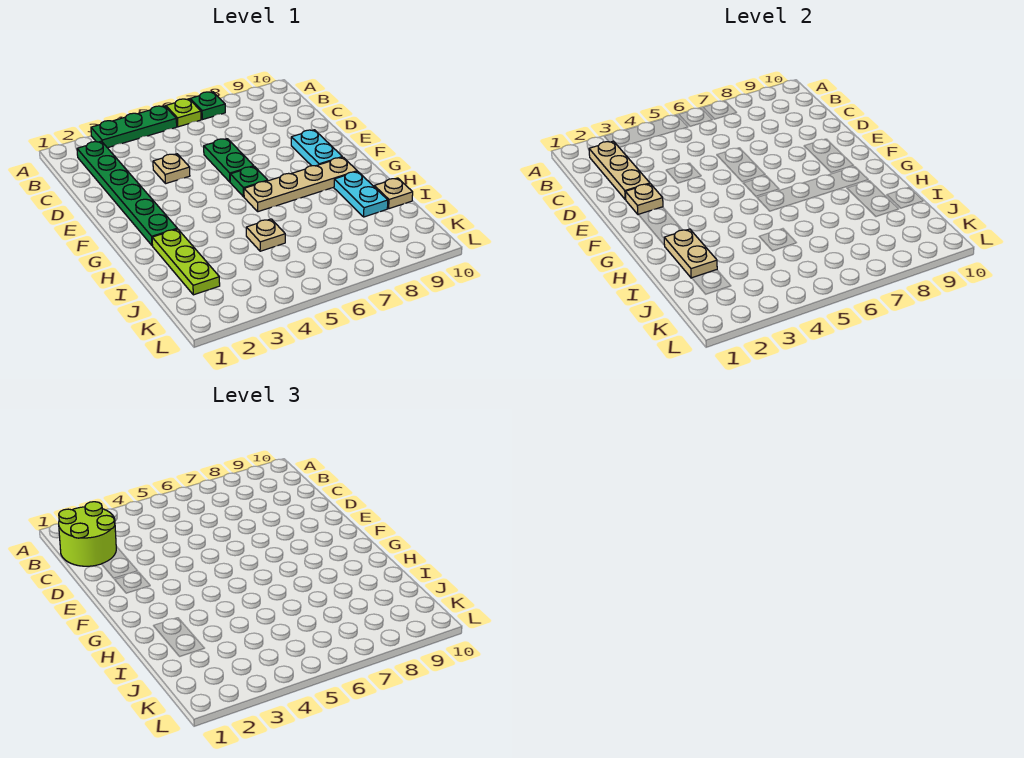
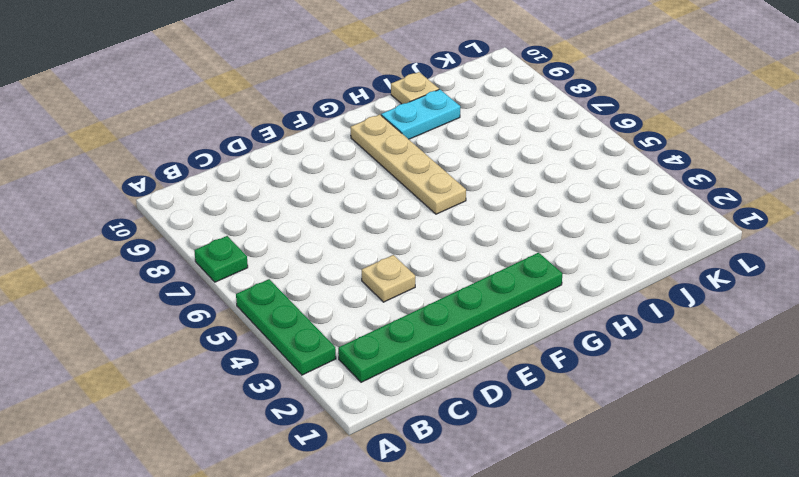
none -> lime plate A6 level 1
none -> green plate D6:E6 level 1
none -> cyan plate E9:F9 level 1

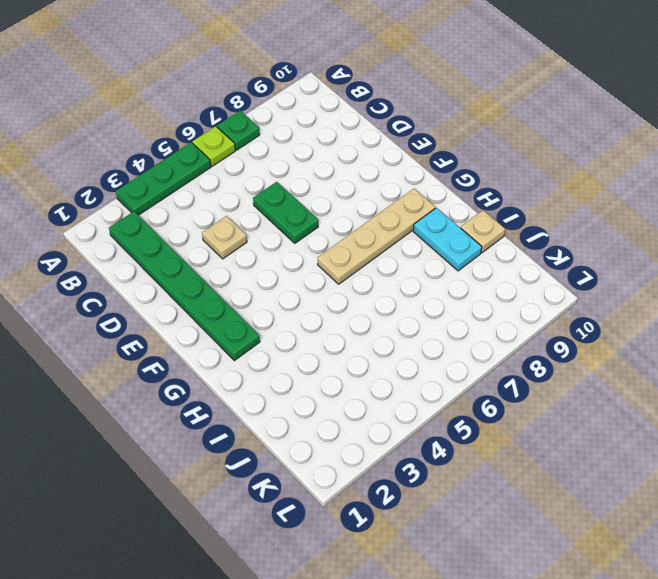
none -> cyan plate E9:F9 level 1
none -> green plate F6 level 1
none -> lime plate H2:J2 level 1

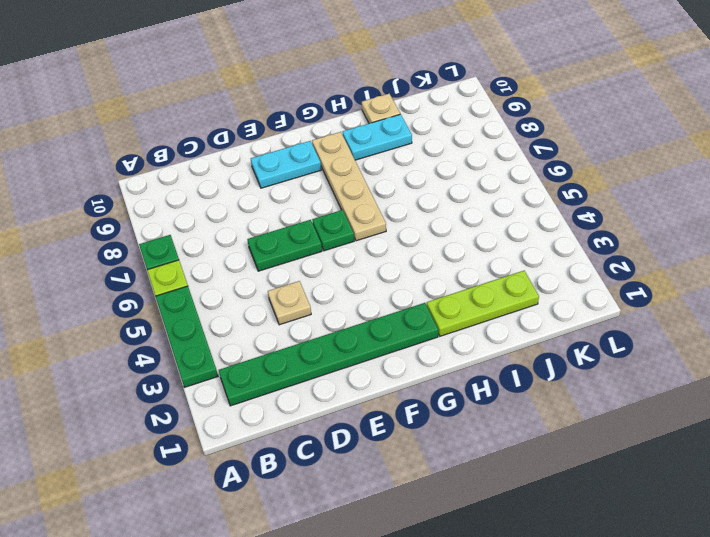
none -> tan plate I5 level 1
none -> tan plate B2:D2 level 2
none -> tan plate E2 level 2

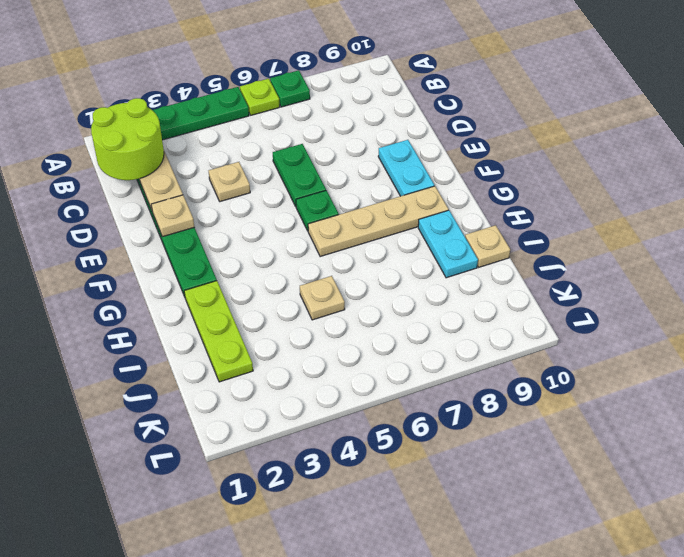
none -> tan plate H2:I2 level 2

